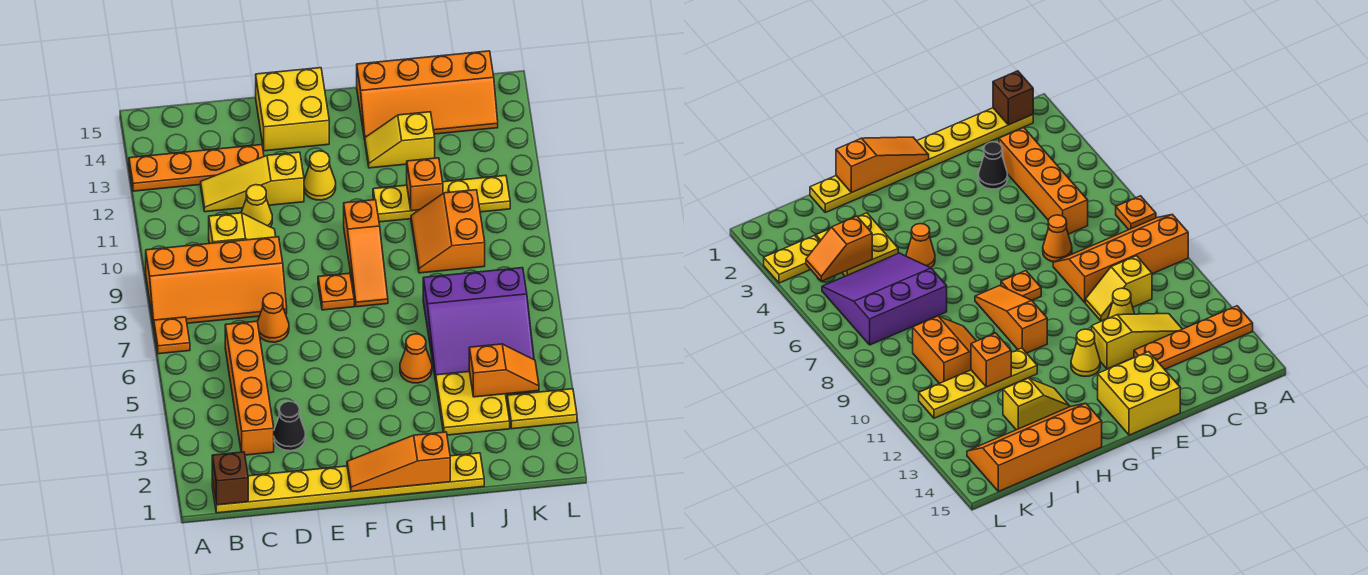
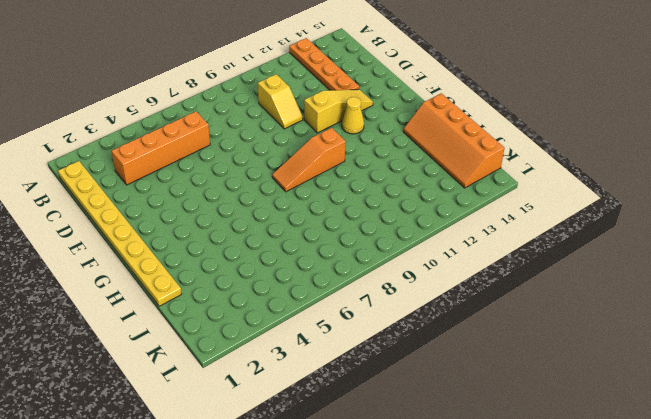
yellow slope E11:E13 level 1 top 11 -> yellow slope C12:E12 level 1 top E
none -> orange plate A7 level 1
none -> orange slope A8:D9 level 1 top 9
none -> black cone D3 level 1

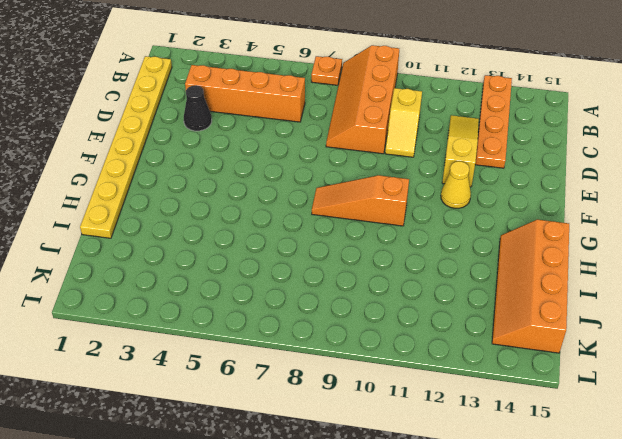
none -> orange cone D7 level 1
none -> yellow cone D11 level 1
none -> yellow brick E14:F15 level 1

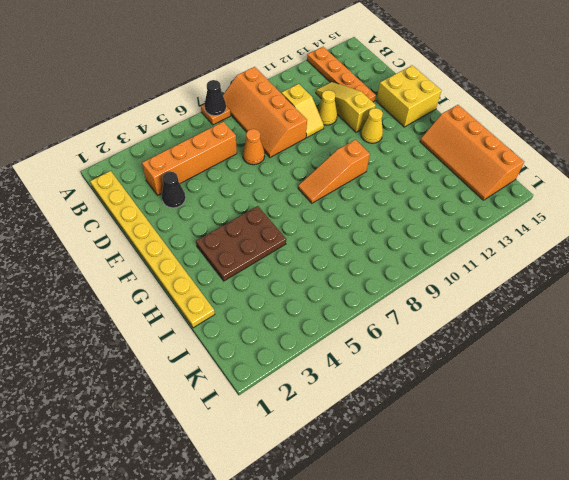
black cone A7 level 2 -> none
brown plate G3:H5 level 1 -> orange cone H5 level 1
none -> orange plate F8 level 1
none -> yellow plate H11:K11 level 1
none -> yellow slope H13:I13 level 1 top I

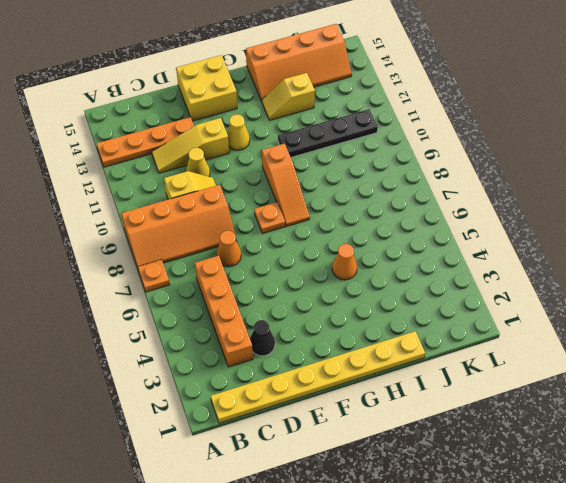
black plate H11:K11 level 1 -> yellow plate H11:K11 level 1
none -> yellow plate I3:J4 level 1
none -> purple slope I5:K7 level 1 top 7
none -> orange slope I9:J10 level 1 top J

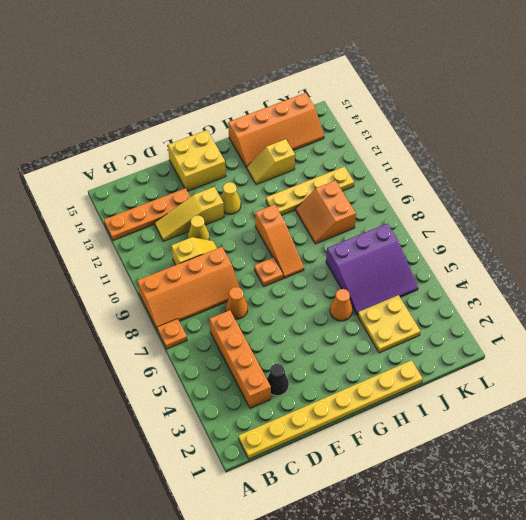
none -> yellow plate K3:L3 level 1
none -> brown brick B1 level 2
none -> orange slope F1:H1 level 2 top H

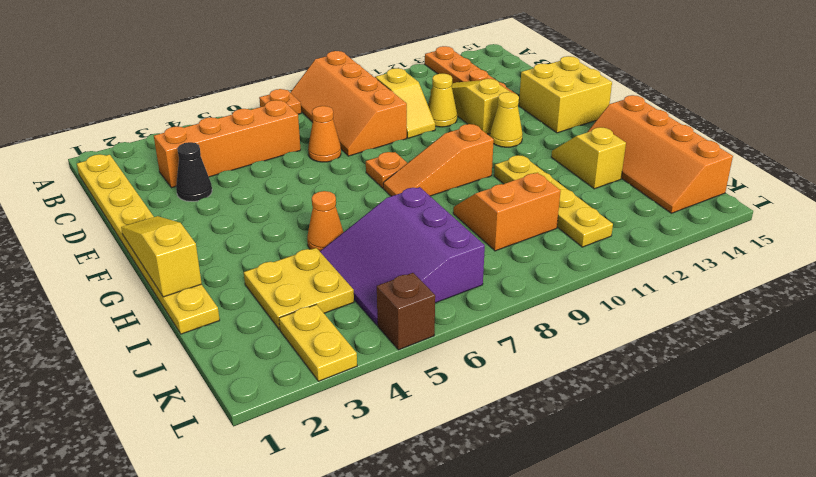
yellow slope F1:H1 level 2 top H -> orange slope F1:H1 level 2 top H
brown brick L5 level 1 -> brown brick B1 level 2
none -> orange brick I11 level 2
none -> orange slope J4:K4 level 2 top J

